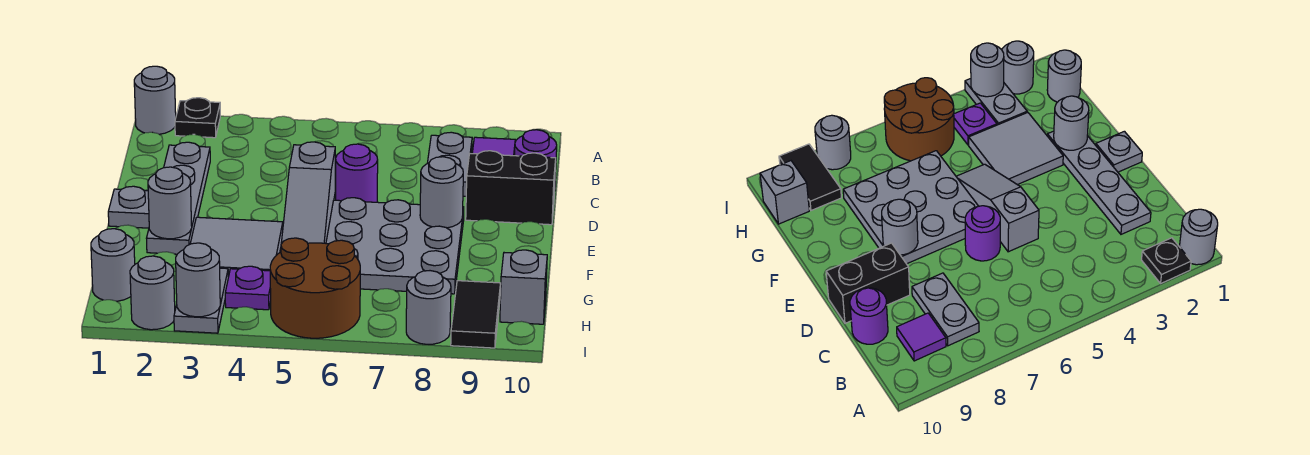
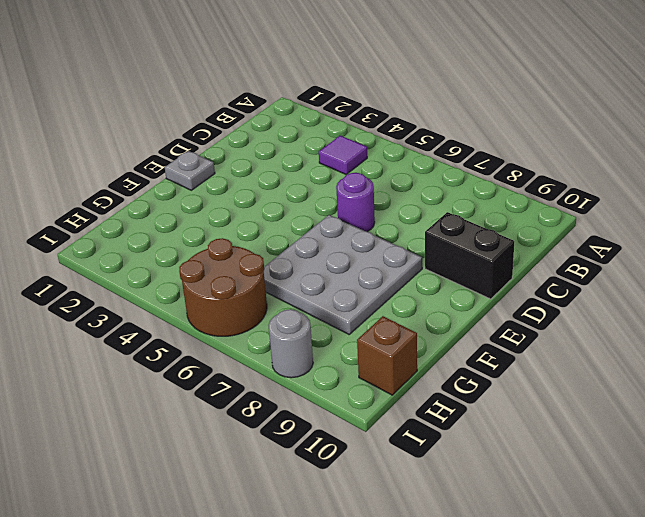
purple tile B4 level 1 -> purple tile B9 level 1
brown brick H10 level 1 -> grey brick H10 level 1
none -> grey round brick A1 level 1
none -> black plate A2 level 1
none -> grey plate B8:C8 level 1

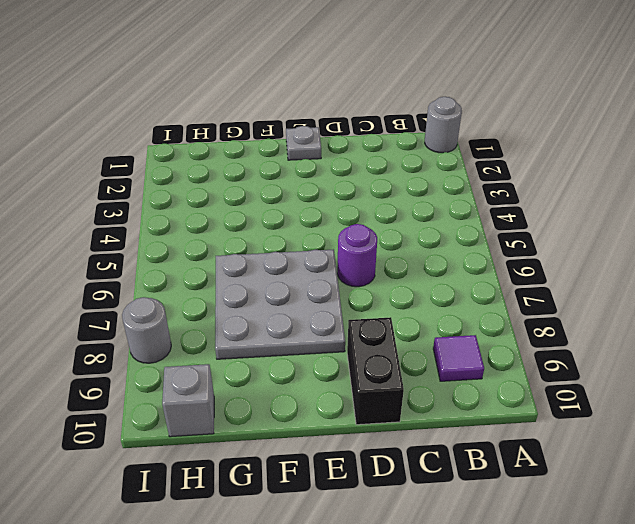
none -> black plate A2 level 1
none -> grey plate B8:C8 level 1
none -> grey plate C2:F2 level 1

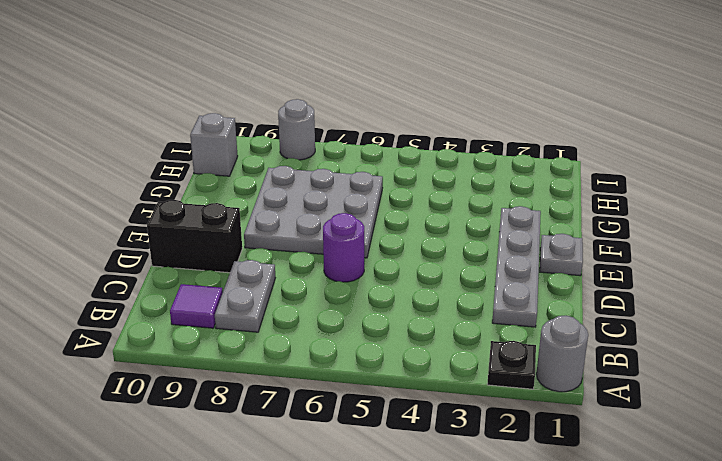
none -> purple round brick C10 level 1
none -> grey slope D5:F5 level 1 top D
none -> grey tile F3:G4 level 1

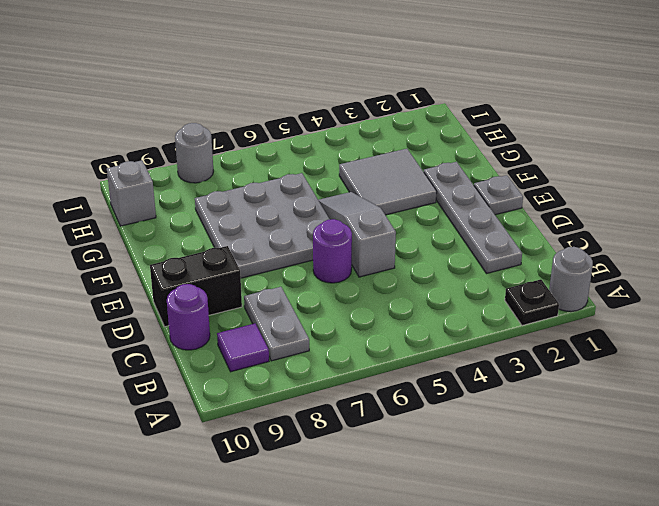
none -> grey round brick H1 level 1
none -> grey plate H3:I3 level 1
none -> purple plate H4 level 1

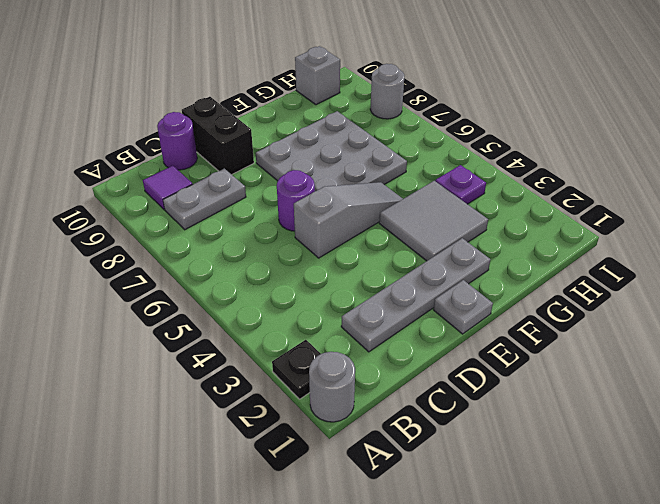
none -> grey round brick H1 level 1
none -> grey plate H3:I3 level 1
none -> brown round brick H5:I6 level 1

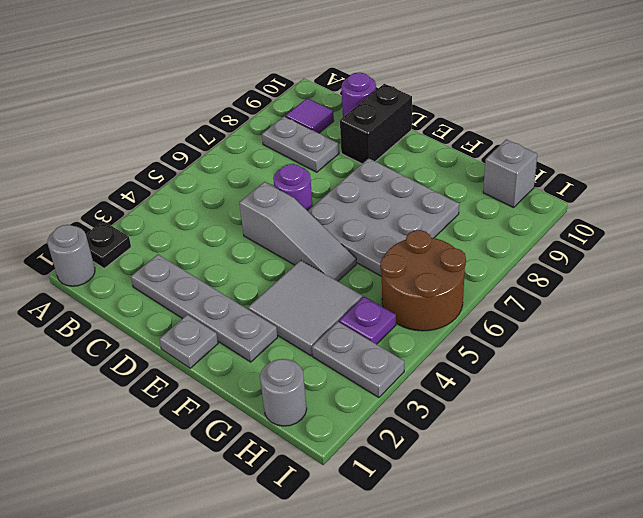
none -> black tile H9:I9 level 1
none -> grey round brick I2 level 1
none -> grey round brick I8 level 1

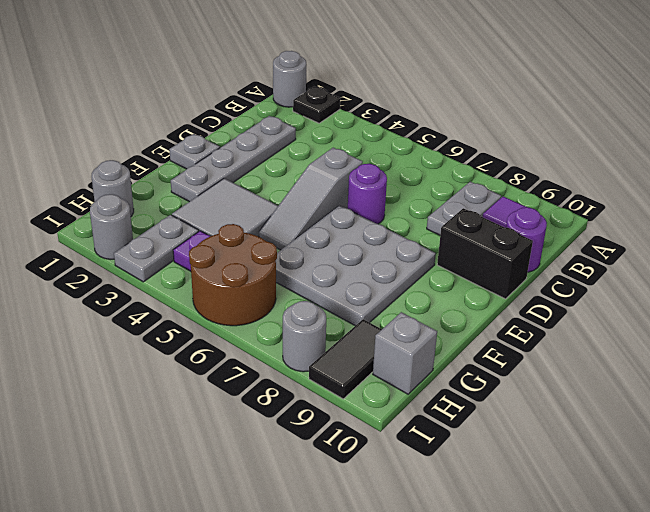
none -> grey round brick E8 level 2
none -> grey round brick F2 level 2
none -> grey round brick I3 level 2

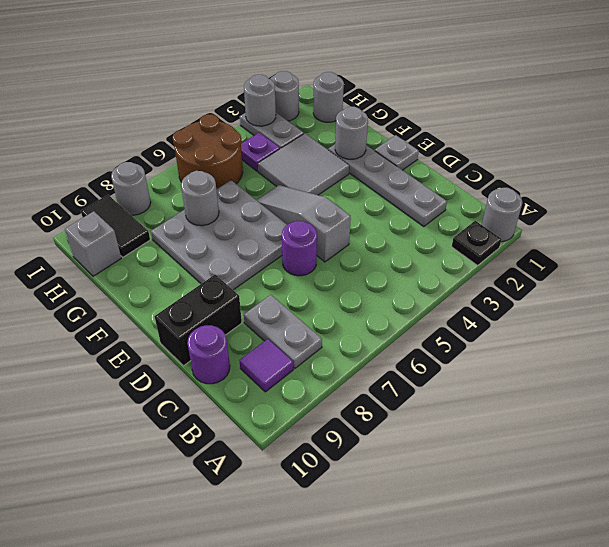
grey round brick G7 level 2 -> grey round brick E8 level 2

